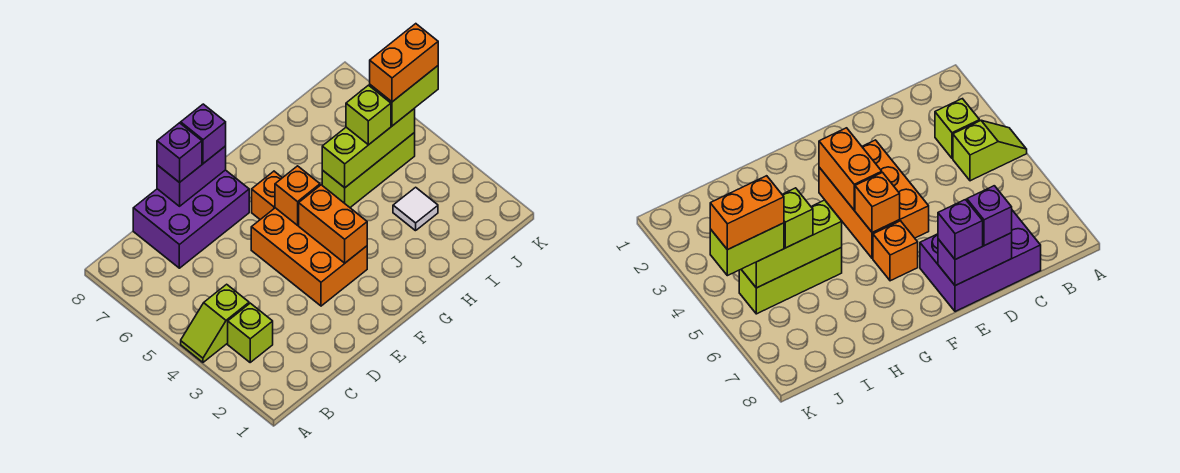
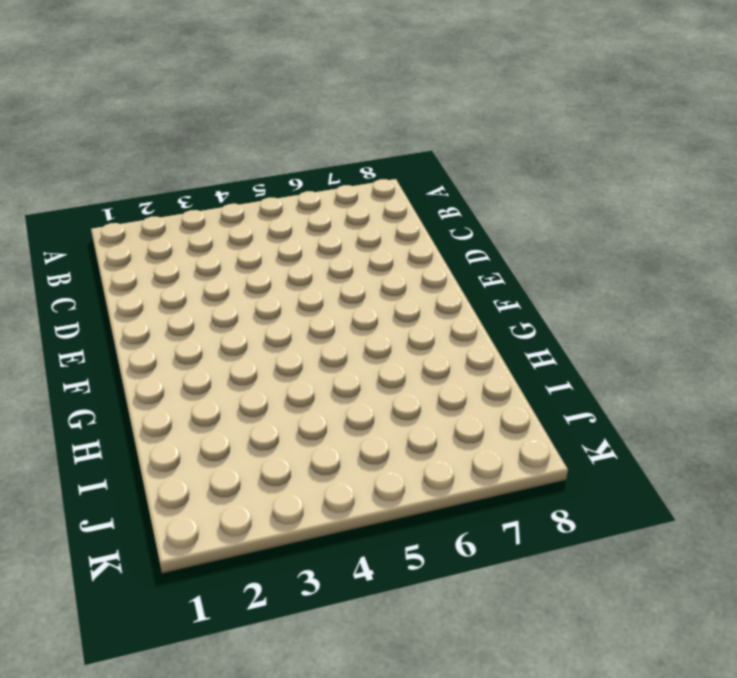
none -> lime slope A4:B4 level 1 top B
none -> lime brick B3 level 1
none -> purple brick C7:E8 level 1

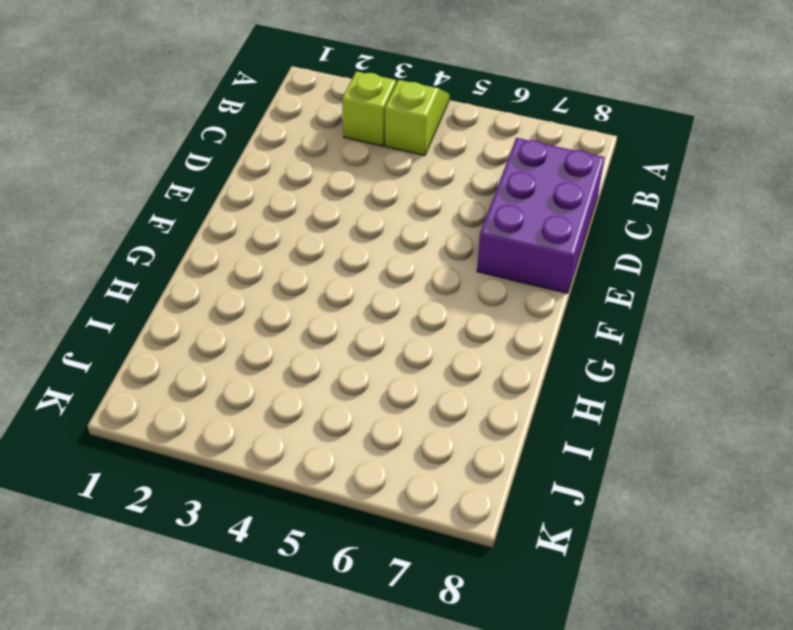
none -> orange brick E3:F5 level 1
none -> orange brick F6 level 1
none -> lime brick H5:J5 level 1

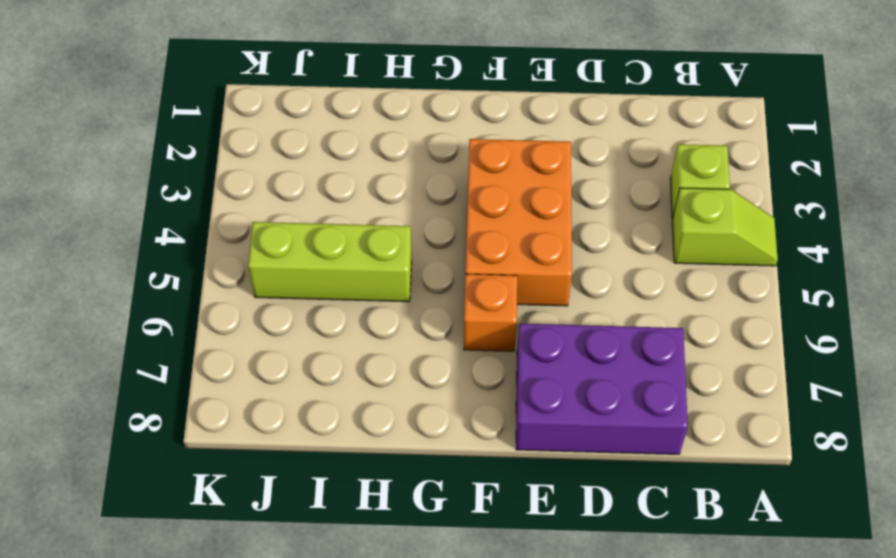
none -> white tile I3 level 1
none -> purple brick D8:E8 level 2
none -> orange brick F3:F4 level 2

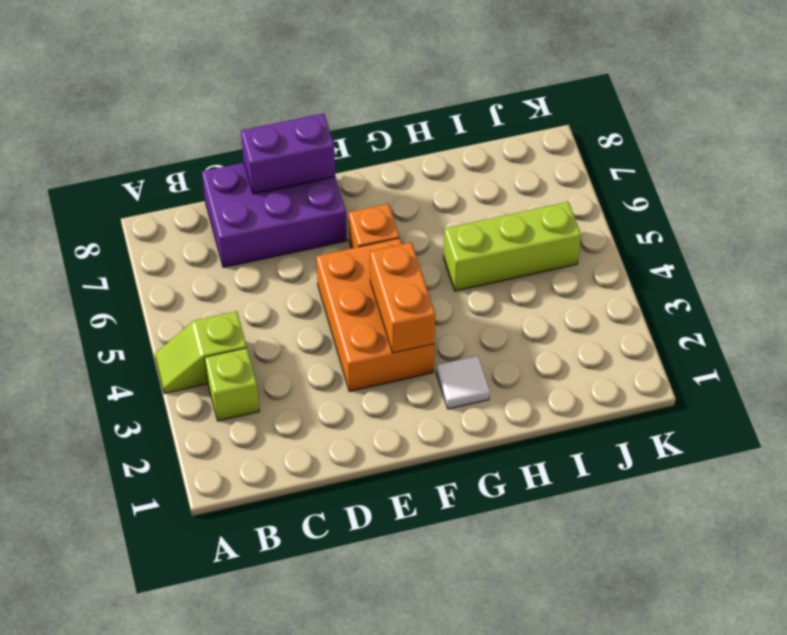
white tile G2 level 1 -> white tile I3 level 1
none -> orange brick F5 level 2
none -> lime brick H5:J5 level 2
none -> purple brick D8 level 3

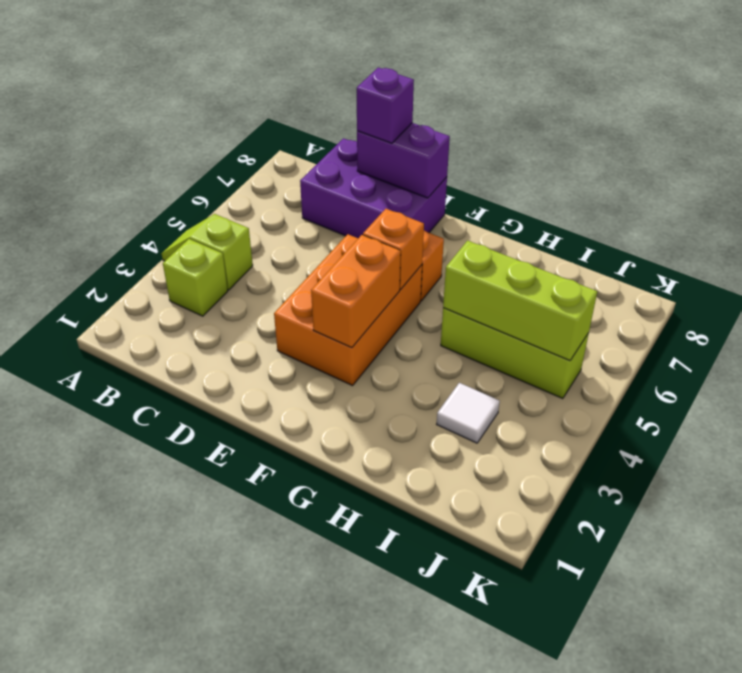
none -> purple brick E8 level 3
none -> lime brick I5 level 3
none -> lime brick J5:K5 level 3

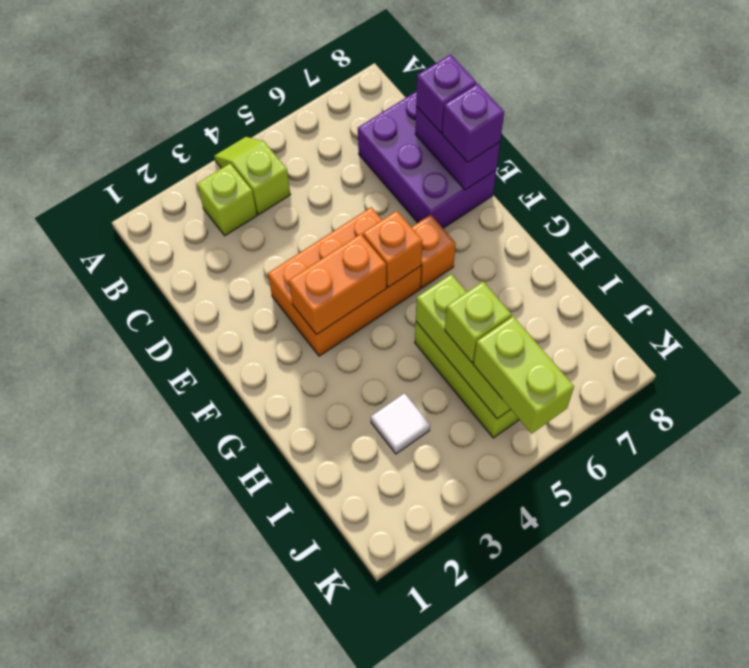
none -> orange brick J5:K5 level 4

